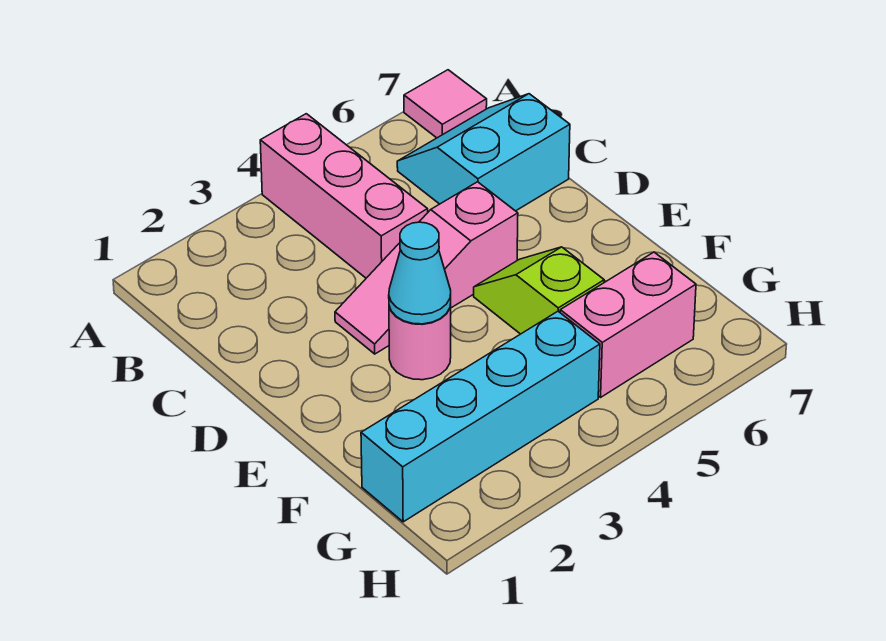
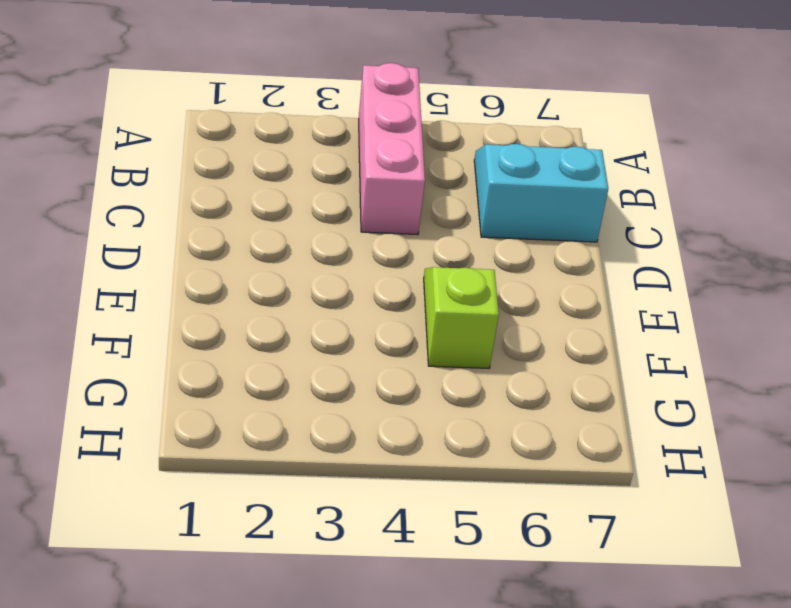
none -> pink tile A7 level 1
none -> pink slope D3:D5 level 1 top 5

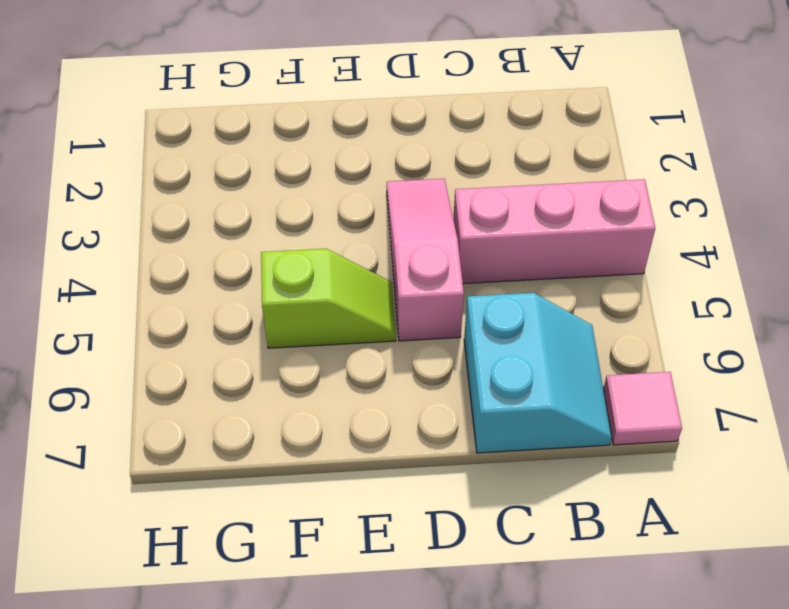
none -> pink round brick E3 level 1
none -> cyan brick G1:G4 level 1

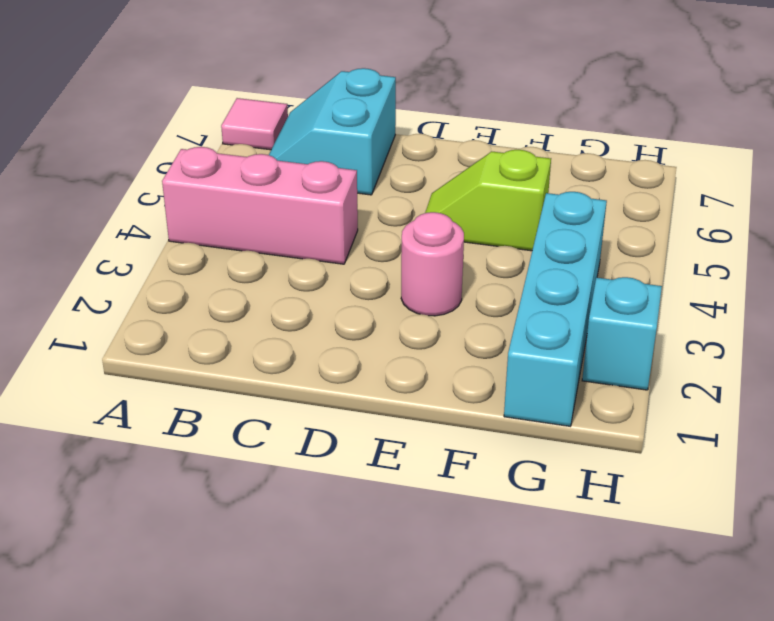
cyan brick H2 level 1 -> none
none -> pink slope D3:D5 level 1 top 5
none -> pink brick G5:G6 level 1

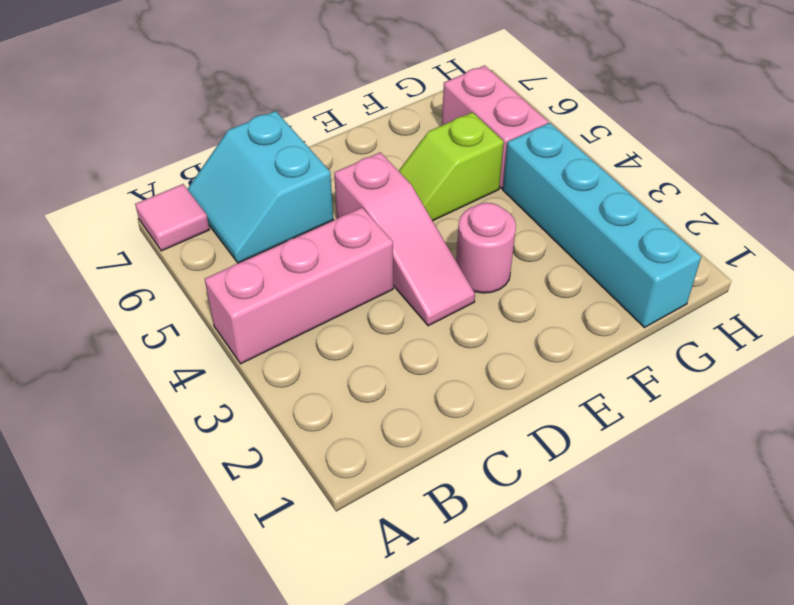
none -> cyan cone E3 level 2

